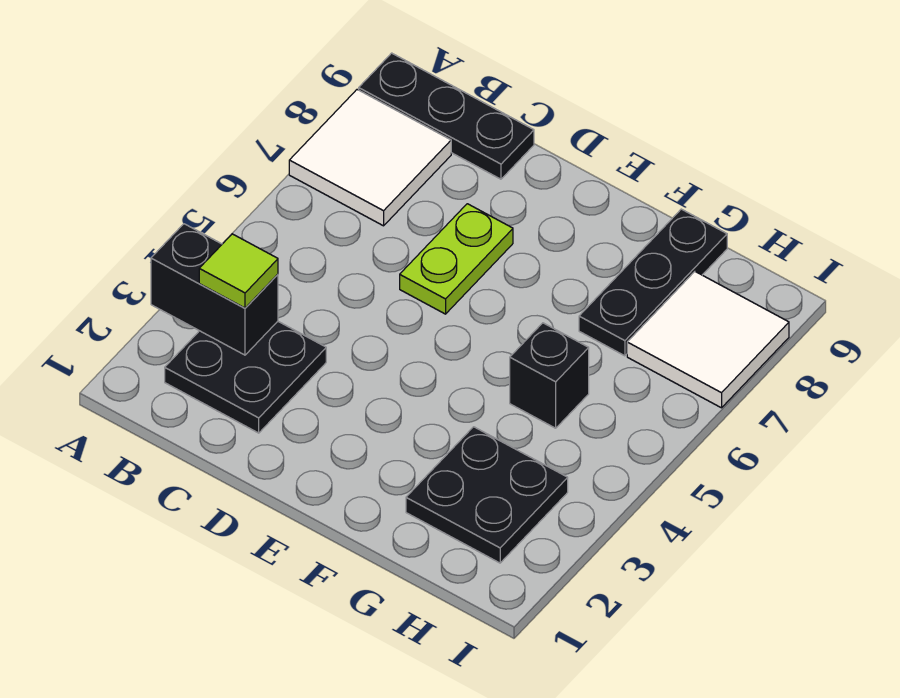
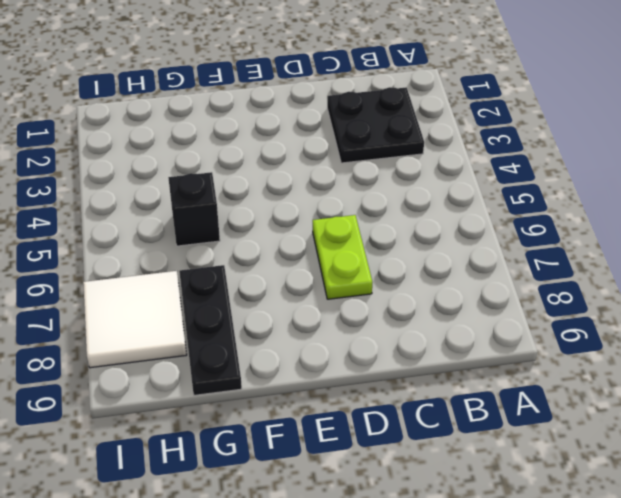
none -> white tile A7:B8 level 1
none -> black plate A9:C9 level 1

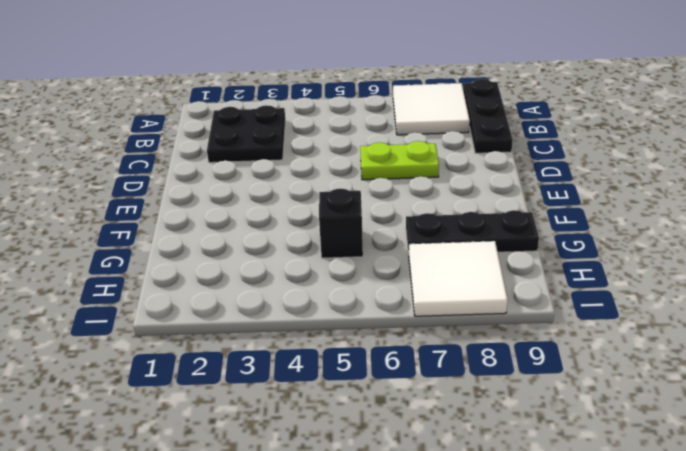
none -> black plate G2:H3 level 1
none -> black brick A3:B3 level 2

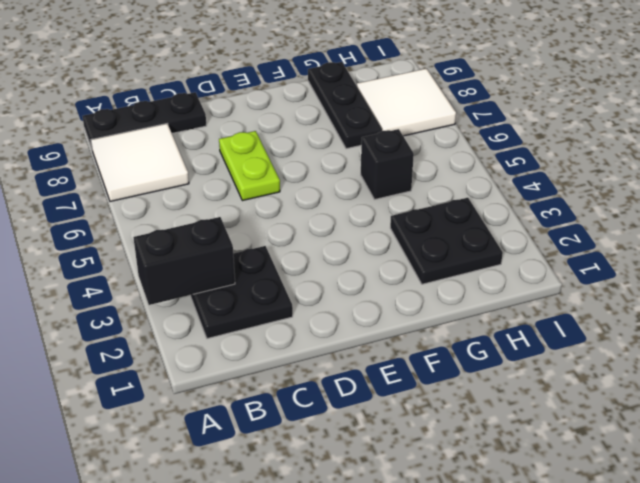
none -> lime tile B3 level 3

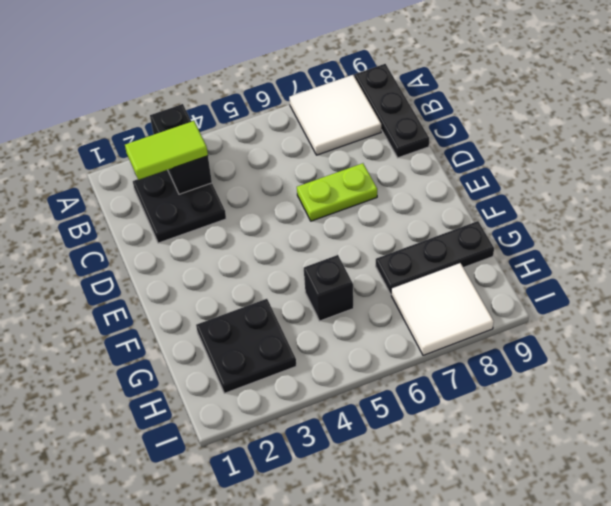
lime tile B2:B3 level 3 -> lime tile B3 level 3

